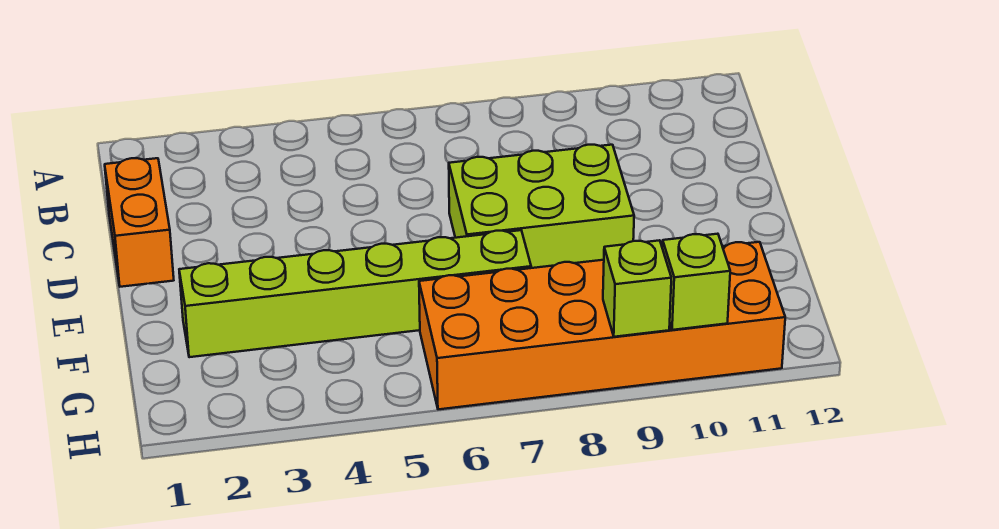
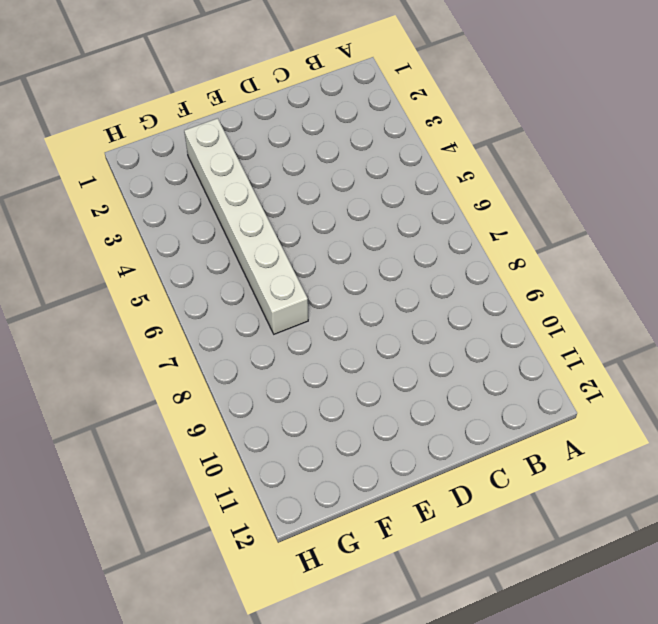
white brick F2:F7 level 1 -> lime brick F2:F7 level 1
none -> orange brick C1:D1 level 1
none -> lime brick D7:E9 level 1

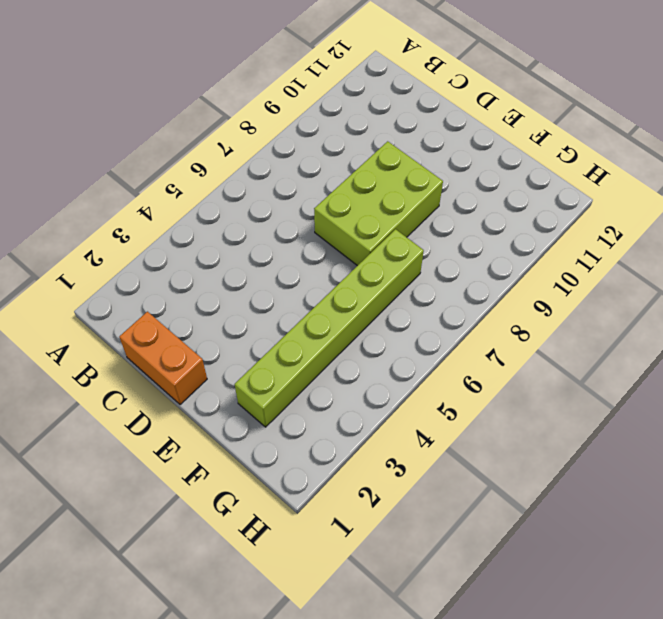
none -> orange brick G6:H11 level 1
none -> lime brick H9 level 2

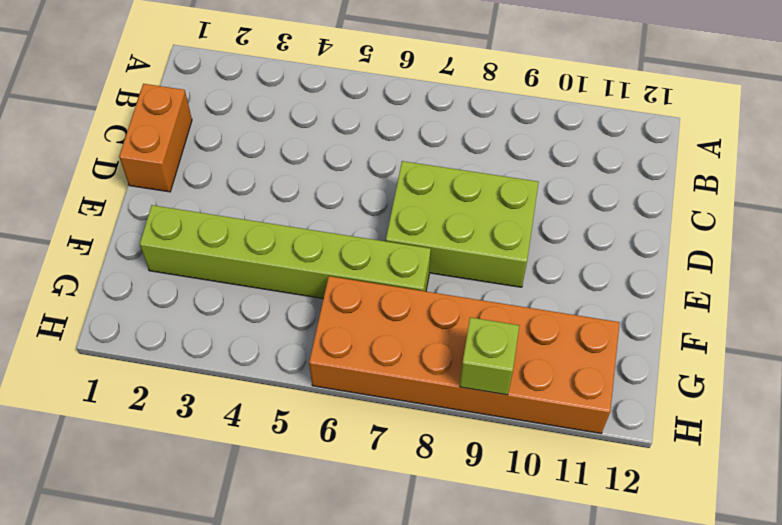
none -> lime brick H10 level 2

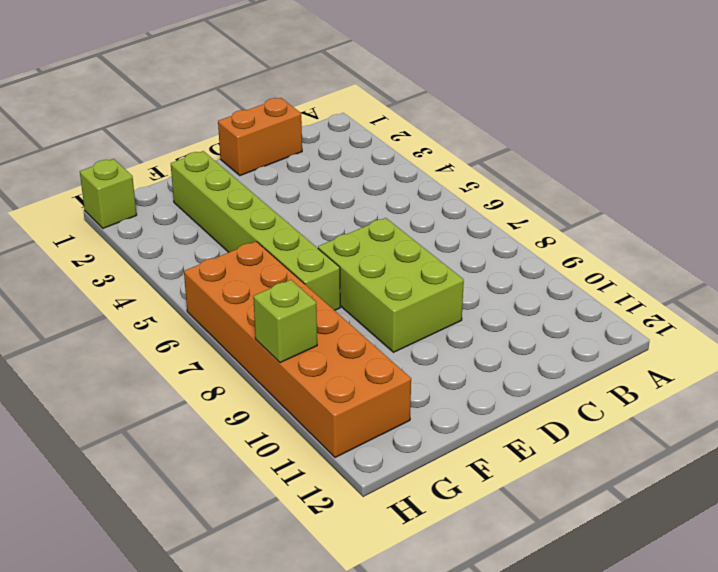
lime brick H1 level 1 -> lime brick H10 level 2

